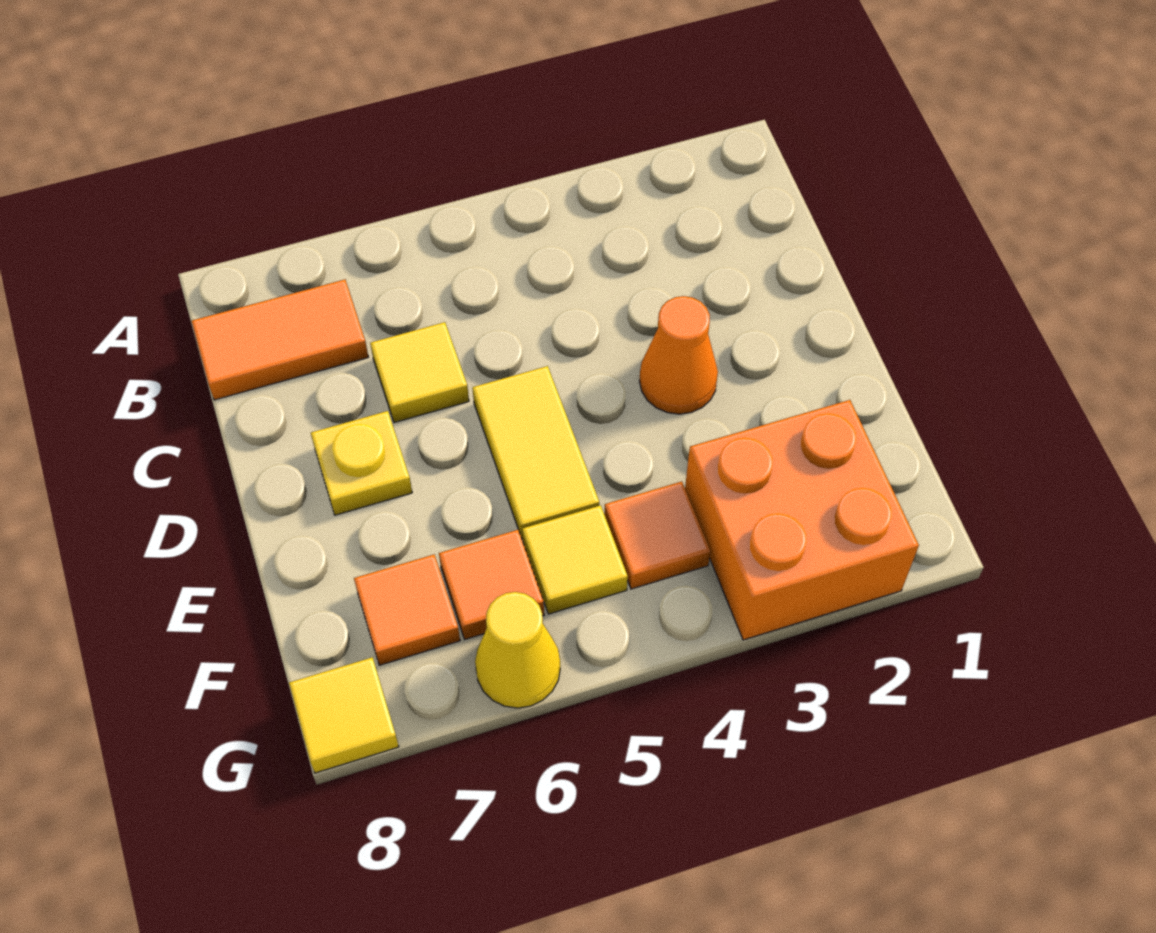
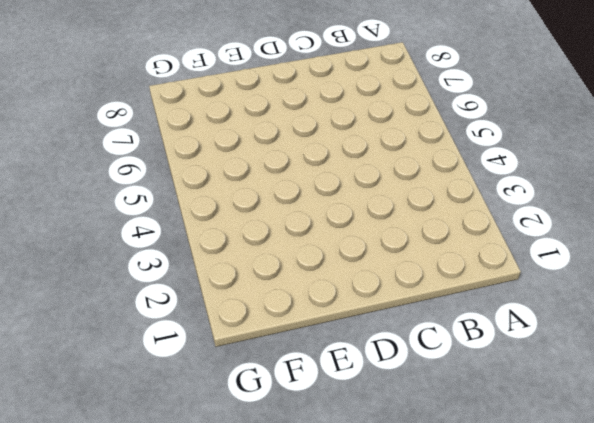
none -> orange tile B7:B8 level 1
none -> yellow tile C6 level 1
none -> orange cone D3 level 1

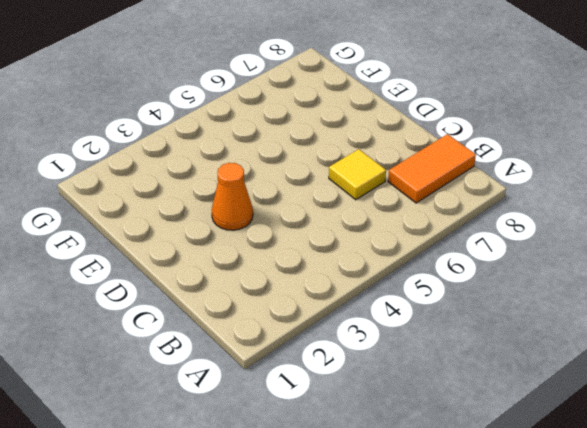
none -> yellow tile D5:E5 level 1
none -> yellow plate D7 level 1
none -> orange brick F2:G3 level 1

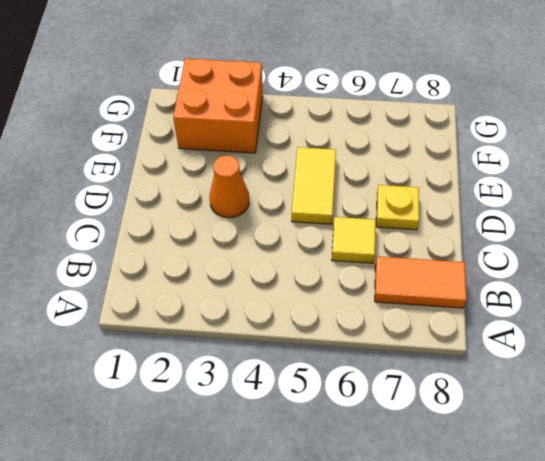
none -> orange tile F4 level 1
none -> yellow tile F5 level 1
none -> orange tile F6 level 1

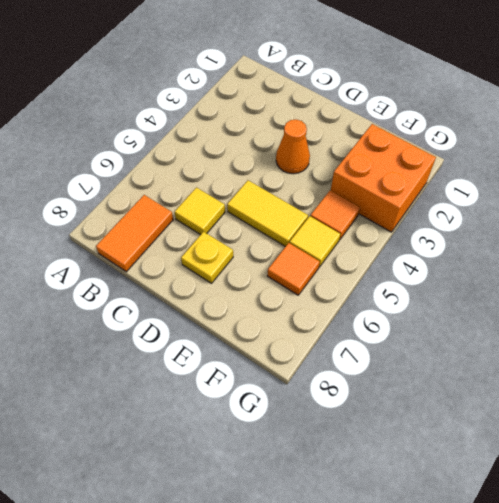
none -> orange tile F7 level 1
none -> yellow cone G6 level 1
none -> yellow tile G8 level 1

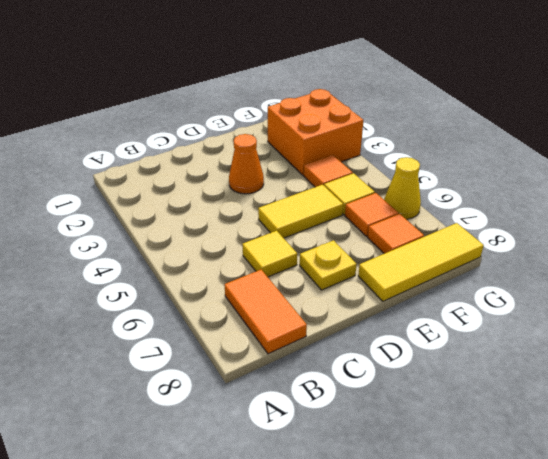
yellow tile E8:G8 level 1 -> yellow tile G8 level 1

